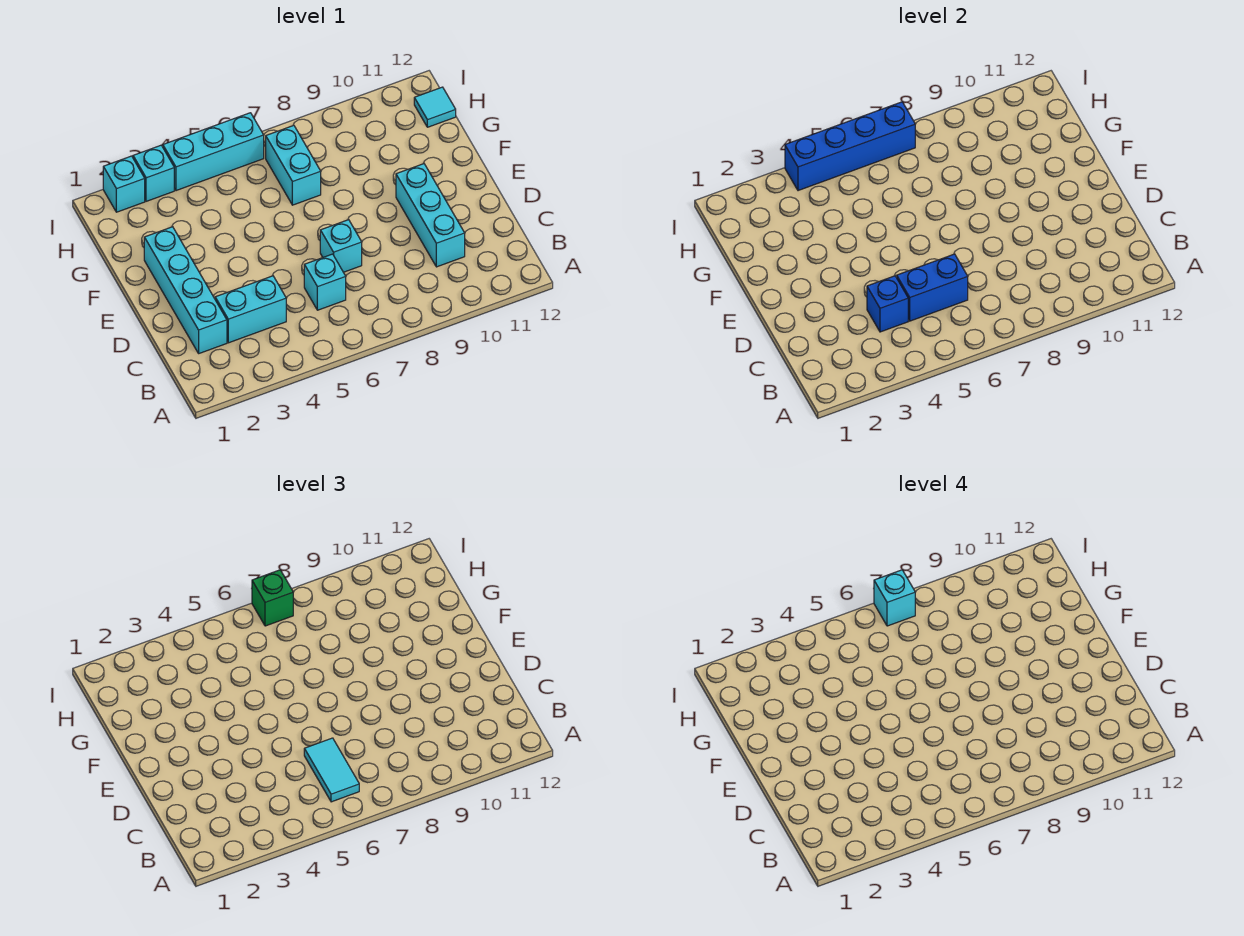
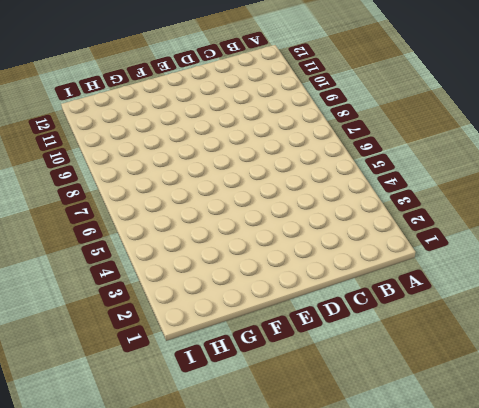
none -> cyan brick C2:F2 level 1
none -> cyan brick C3:C4 level 1
none -> cyan brick C6 level 1

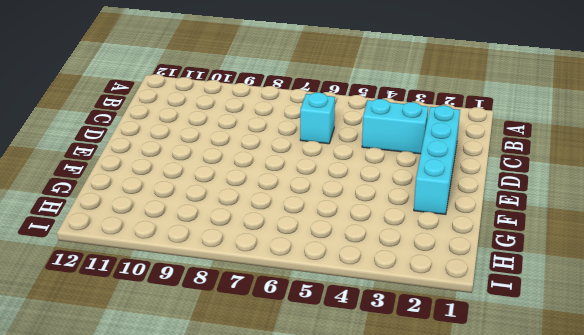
none -> cyan brick C10:E10 level 1
none -> cyan brick D7 level 1
none -> cyan brick G7:H7 level 1

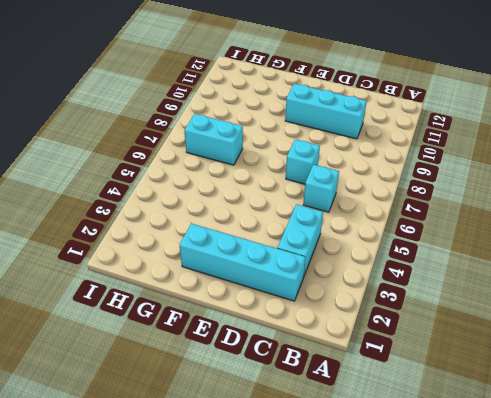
none -> cyan tile H12 level 1
none -> cyan brick I2 level 1
none -> cyan brick I3 level 1

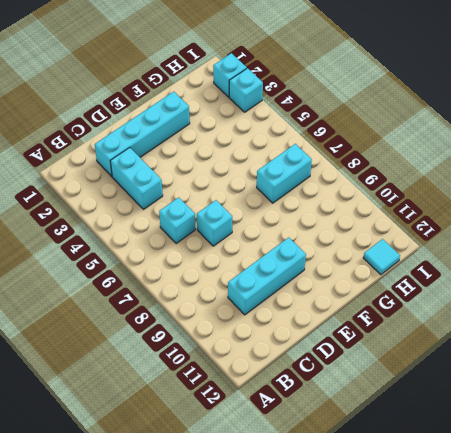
none -> cyan brick I4:I6 level 1
none -> blue brick C4 level 2
none -> blue brick C5:C6 level 2

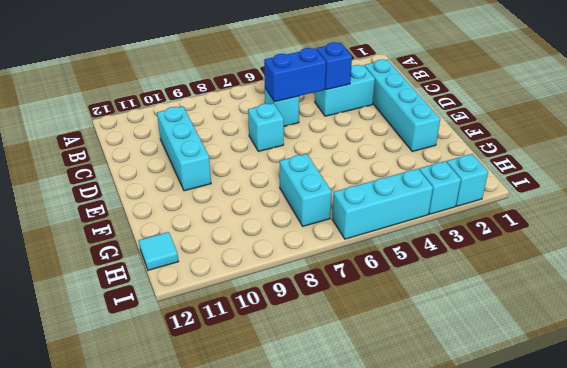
none -> blue brick I4:I7 level 2
none -> cyan tile B6:C6 level 3
none -> green brick I7 level 3

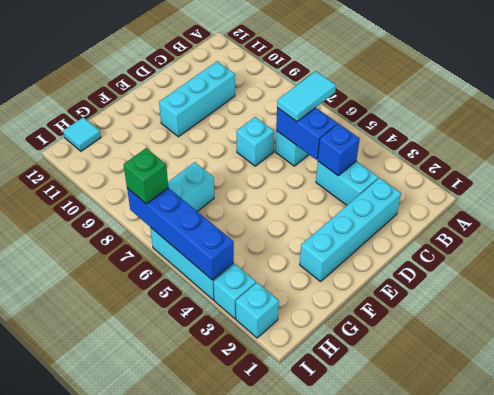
none -> cyan brick I7 level 4

